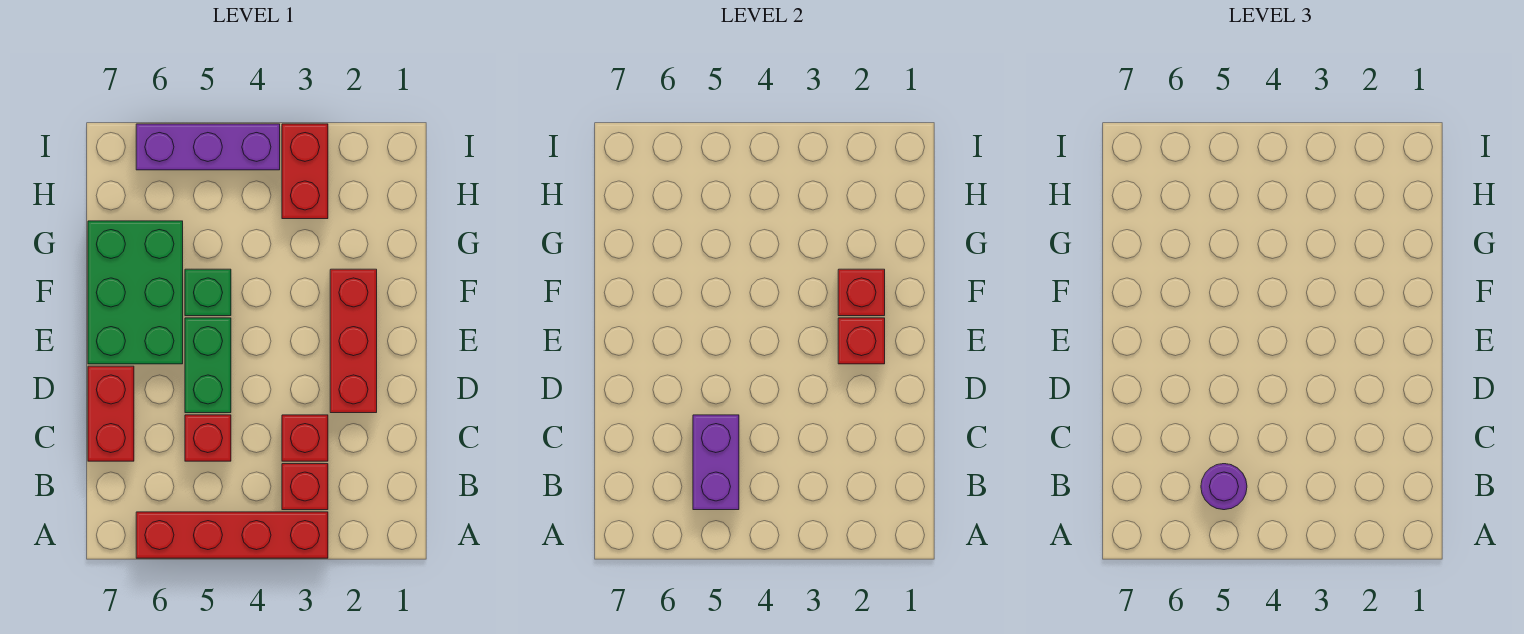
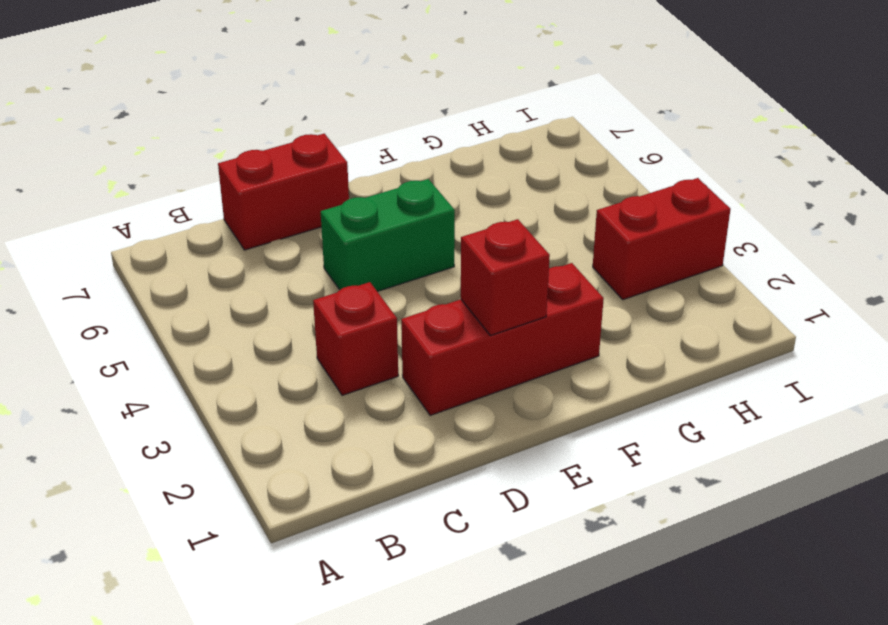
none -> red brick A3:A6 level 1
none -> red brick B3 level 1
none -> red brick C5 level 1

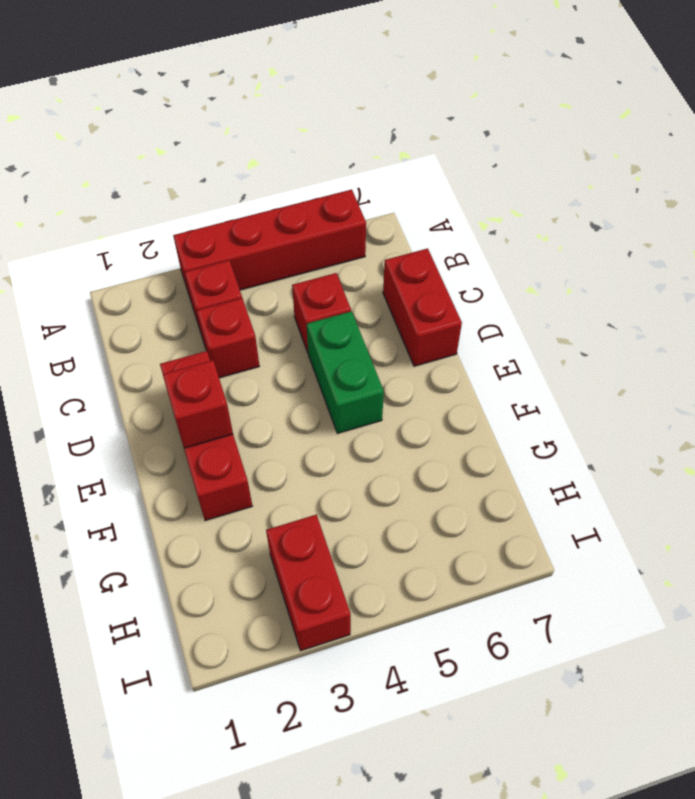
none -> green brick E6:G7 level 1
none -> green brick F5 level 1
none -> purple brick I4:I6 level 1

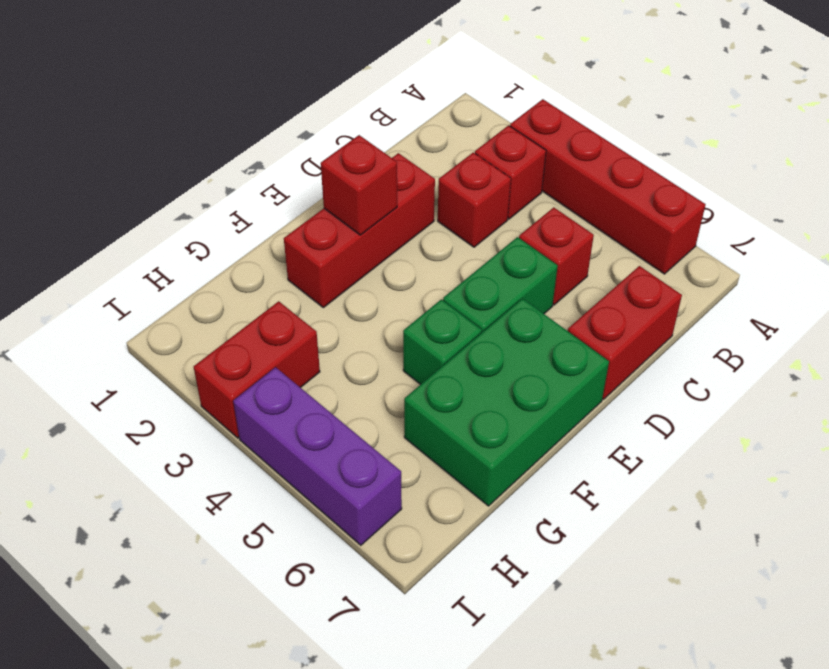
none -> purple brick B5:C5 level 2
none -> red brick F2 level 2
none -> purple round brick B5 level 3

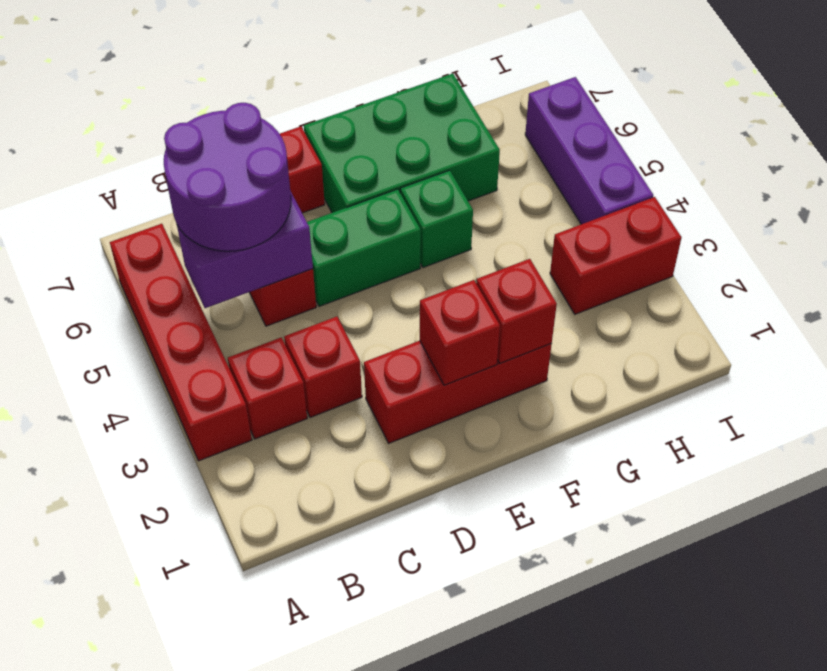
purple round brick B5:C6 level 3 -> purple round brick B5 level 3

